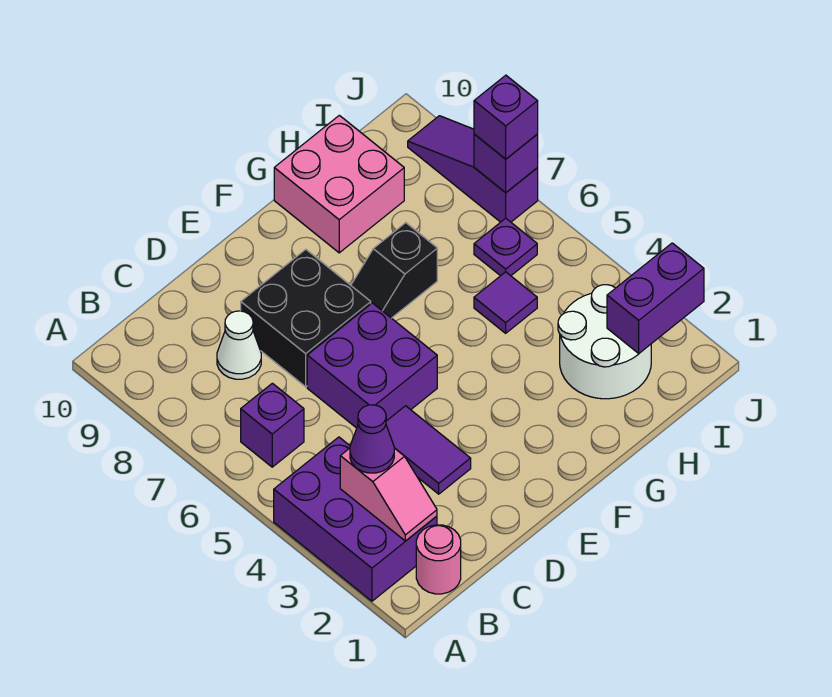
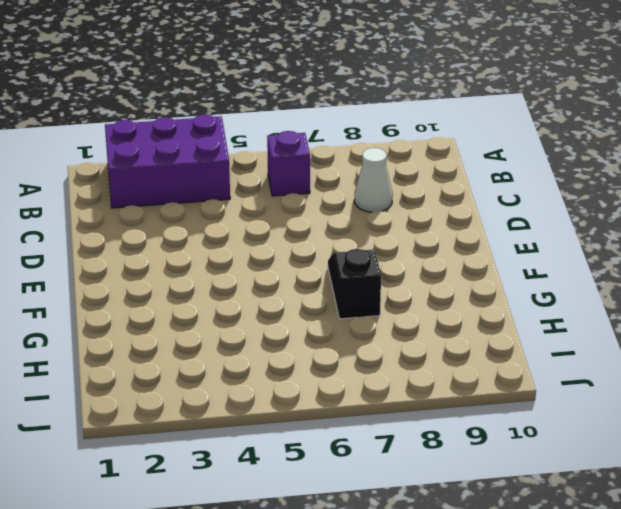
none -> pink round brick B1 level 1
none -> purple tile D3:D4 level 1
none -> purple brick D5:E6 level 1

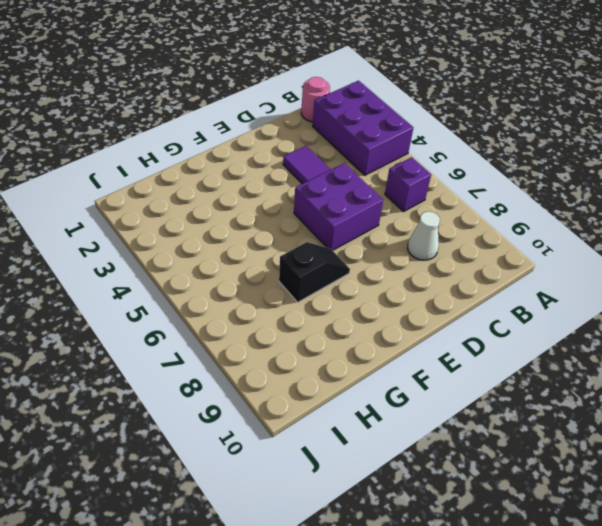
none -> black brick D7:E8 level 1
none -> pink brick G9:H10 level 1
none -> white round brick H2:I3 level 1

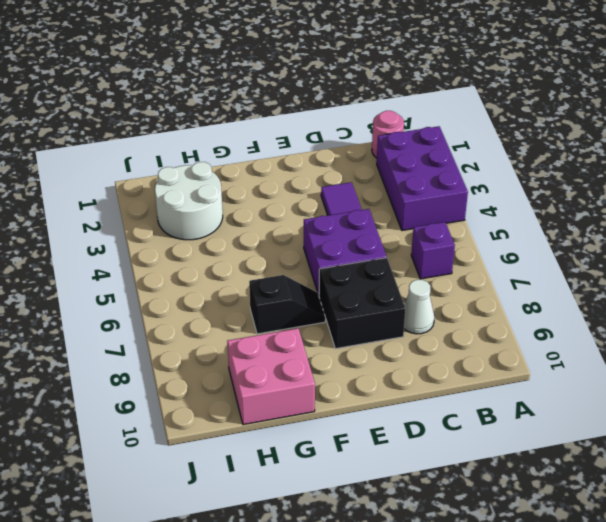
none -> purple tile H5 level 1
none -> purple plate I6 level 1
none -> purple slope J7:J9 level 1 top 7

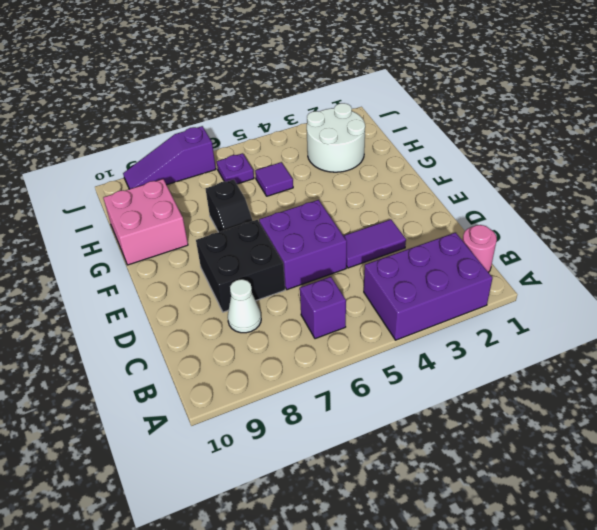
none -> pink slope B2:B3 level 2 top 3
none -> purple brick I2:J2 level 2
none -> purple brick J7 level 2

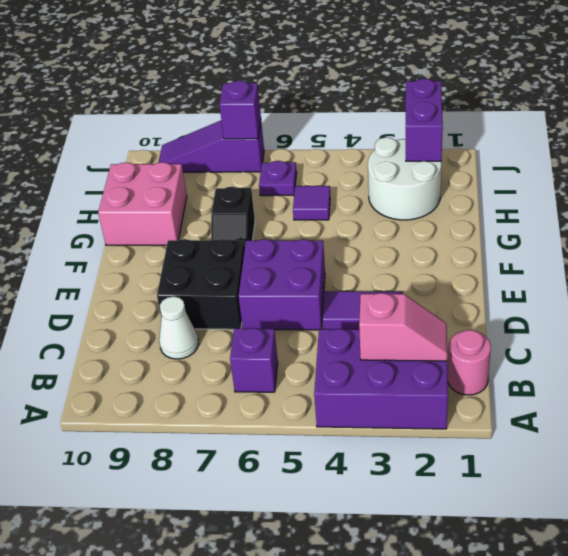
none -> purple cone B3 level 3
none -> purple brick J7 level 3

